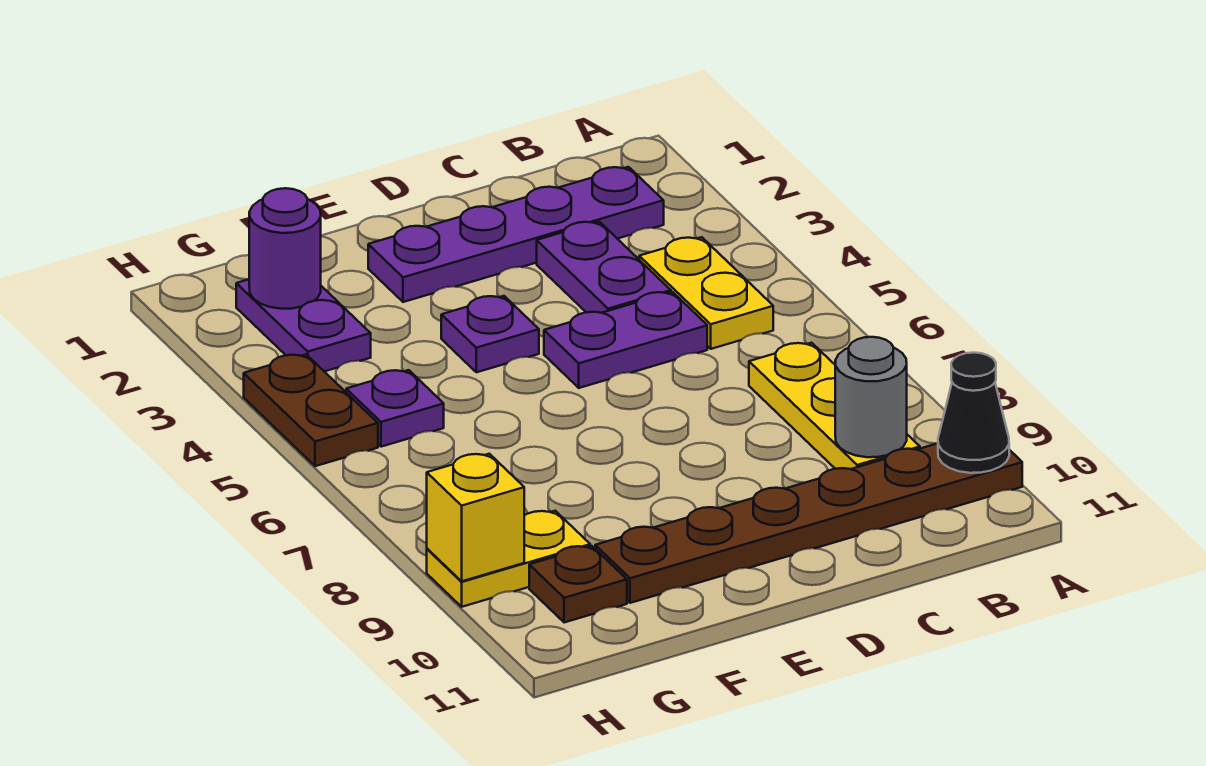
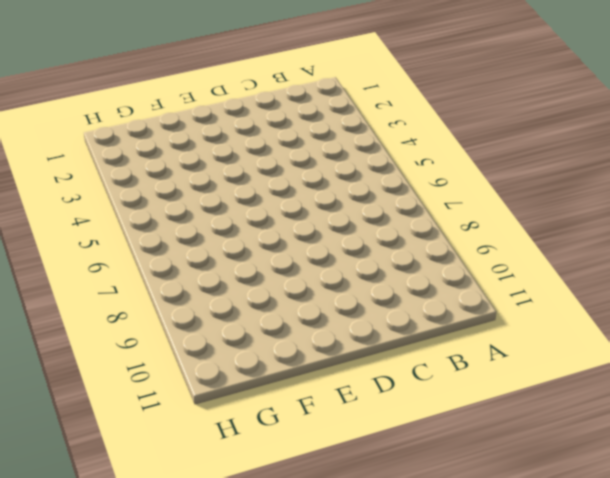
none -> brown plate A10:F10 level 1
none -> purple plate B2:E2 level 1
none -> yellow plate B4:B5 level 1

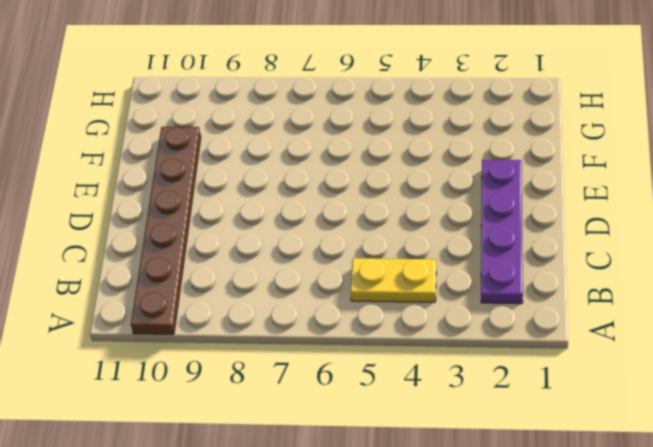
none -> yellow plate B7:B9 level 1
none -> purple plate C3:C4 level 1
none -> purple plate C5:D5 level 1

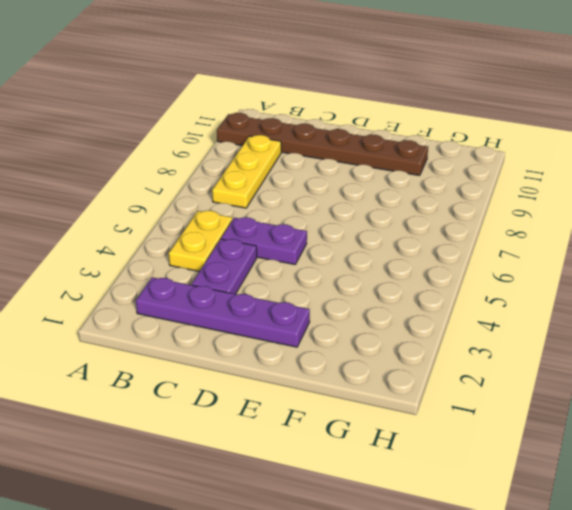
none -> purple plate E4 level 1
none -> purple plate G2:G3 level 1
none -> purple plate G5 level 1

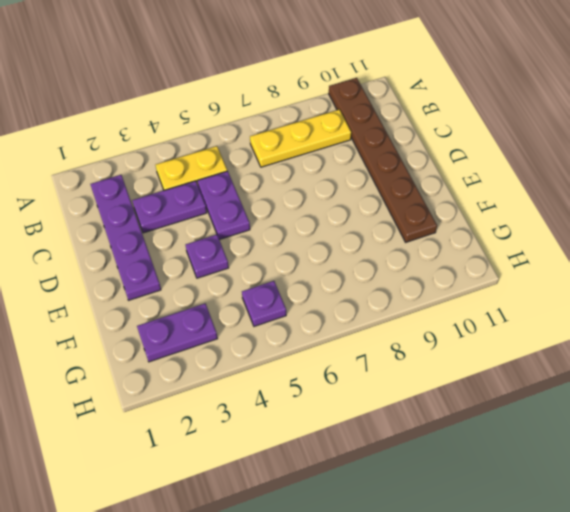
none -> yellow plate G9:H9 level 1
none -> brown plate G10 level 1
none -> brown plate H4:H5 level 1

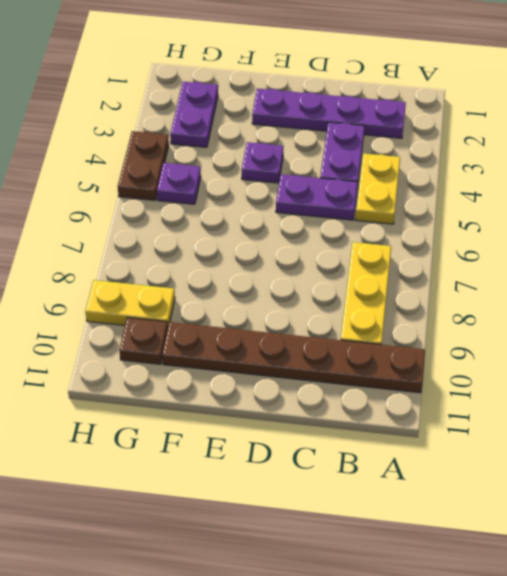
none -> black cone A10 level 2
none -> grey round brick B9 level 2
none -> purple round brick G2 level 2

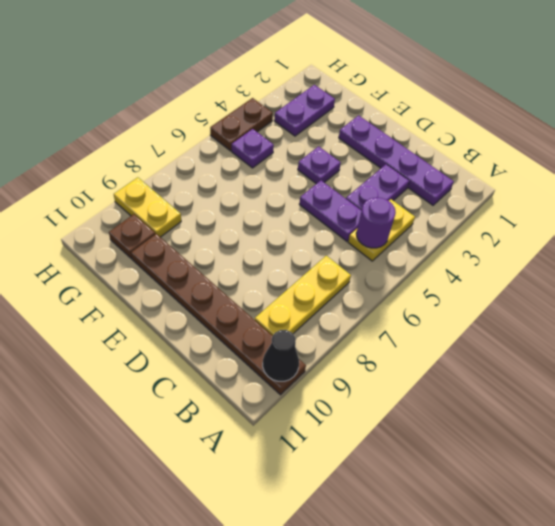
purple round brick B5 level 2 -> purple round brick G2 level 2
none -> grey round brick B9 level 2
none -> yellow brick H9 level 2

